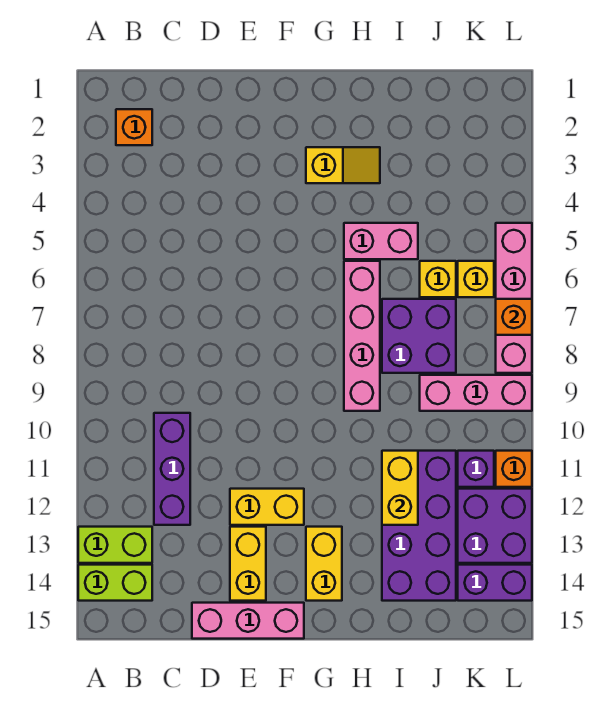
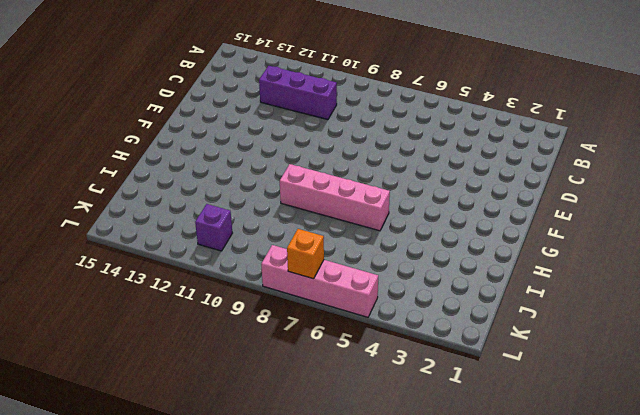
none -> lime brick A13:B13 level 1
none -> lime brick A14:B14 level 1
none -> orange brick B2 level 1

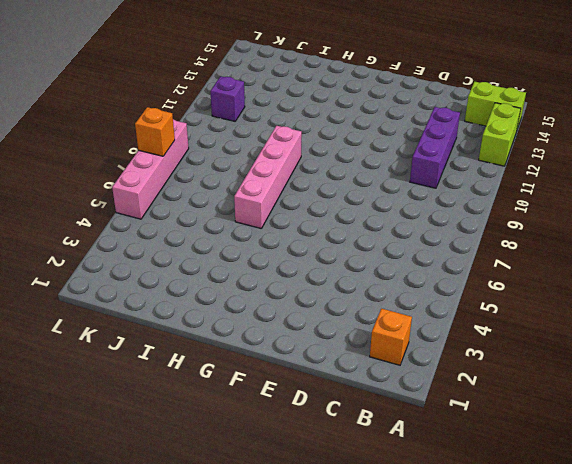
lime brick A12:A13 level 1 -> lime brick A13:B13 level 1
none -> pink brick D15:F15 level 1
none -> yellow brick E12:F12 level 1
none -> yellow brick E13:E14 level 1

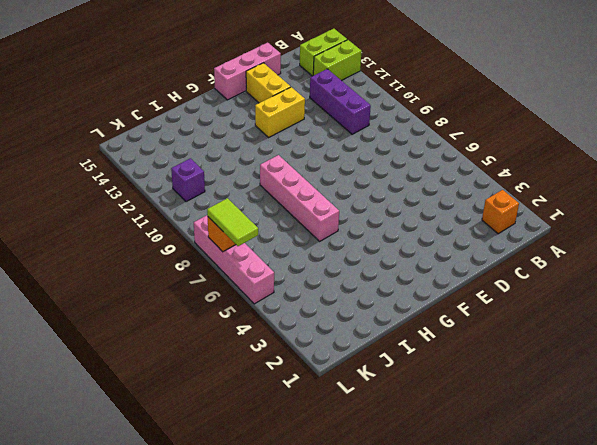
lime tile L6:L7 level 3 -> none
none -> yellow slope G3:H3 level 1 top G
none -> yellow brick G13:G14 level 1
none -> pink brick H5:I5 level 1

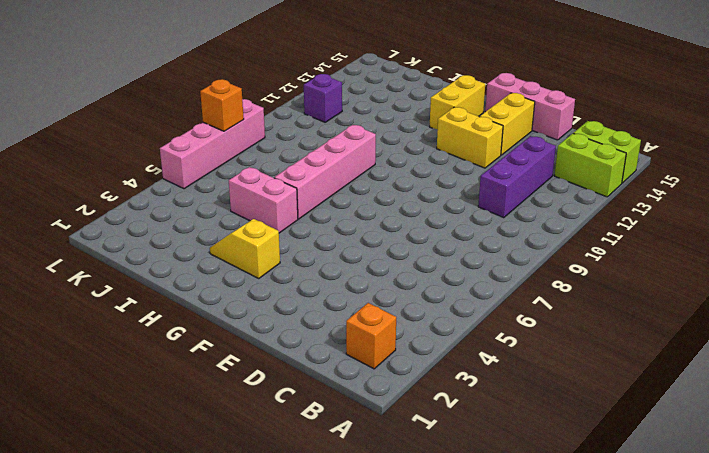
none -> purple brick I7:J8 level 1
none -> purple brick I11:J14 level 1
none -> yellow brick J6 level 1

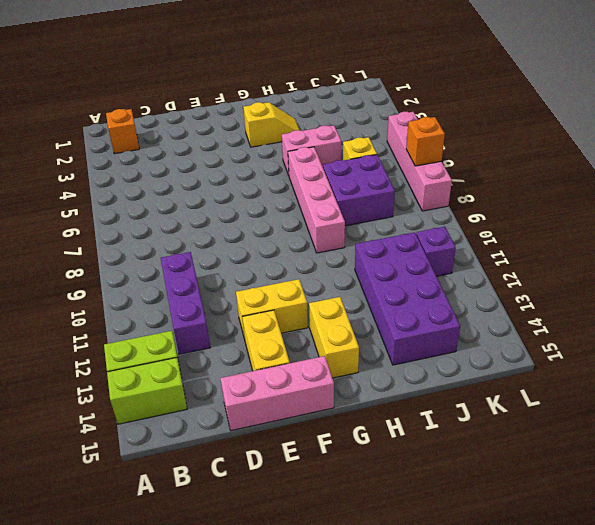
none -> pink brick J9:L9 level 1
none -> yellow brick K6 level 1
none -> purple brick K12:L13 level 1

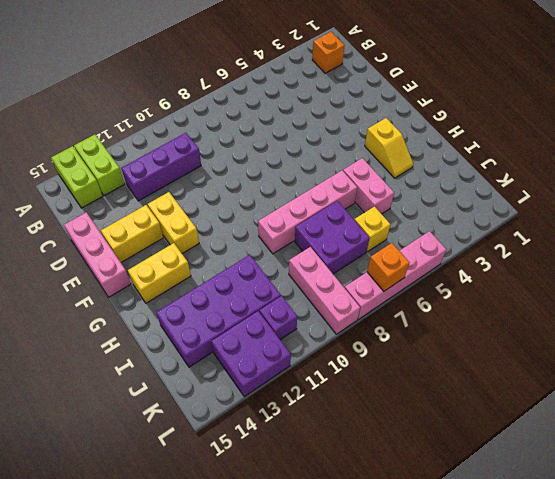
none -> yellow brick K6 level 1
none -> purple brick K14:L14 level 1
none -> orange brick L11 level 1

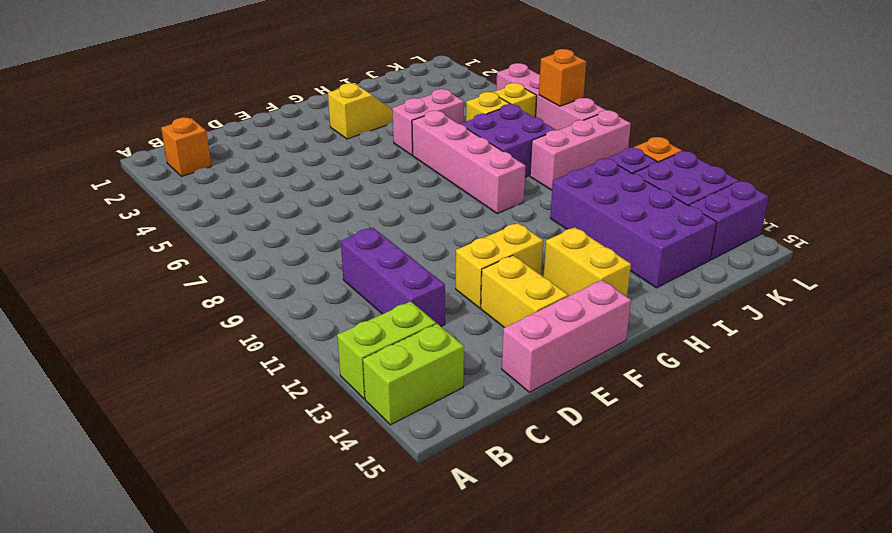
none -> yellow brick I11:I12 level 2

